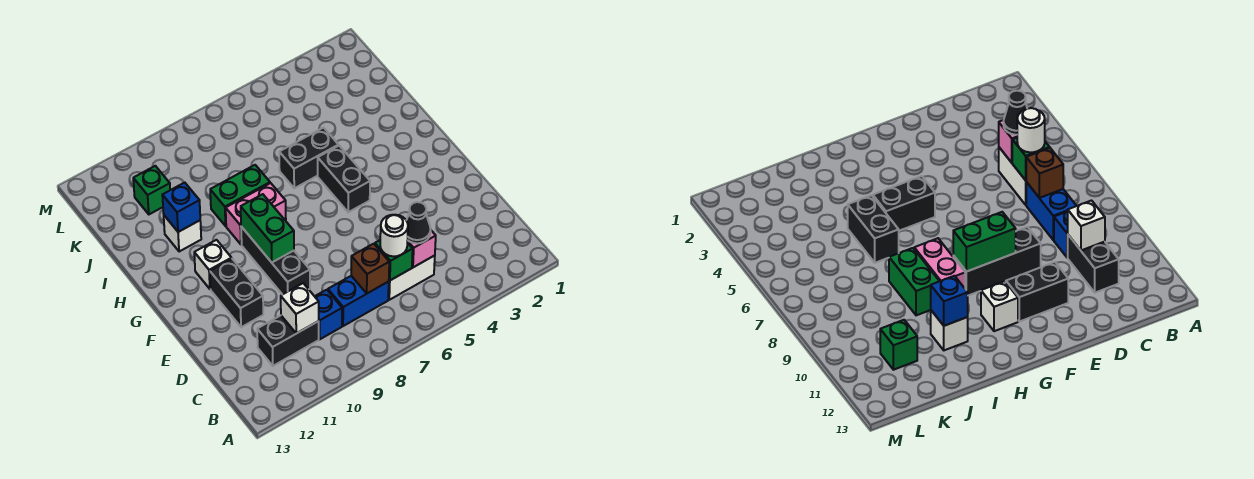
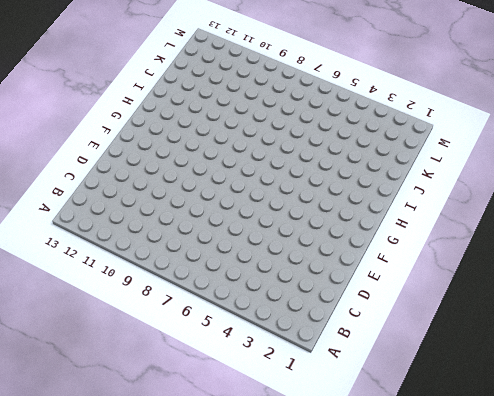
none -> white brick C5:C6 level 1
none -> blue brick C7:C8 level 1
none -> blue brick C9 level 1

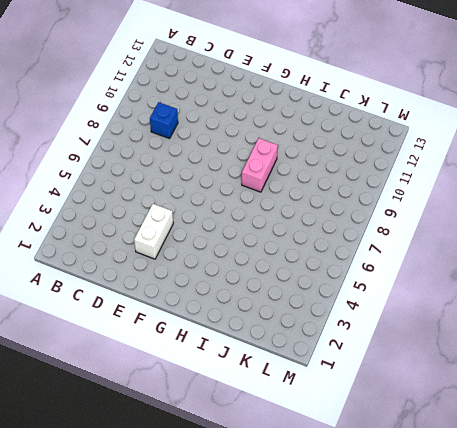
white brick E3:E4 level 1 -> white brick C5:C6 level 1
none -> blue brick C7:C8 level 1
none -> black brick C10:C11 level 1
none -> black brick E9:G9 level 1

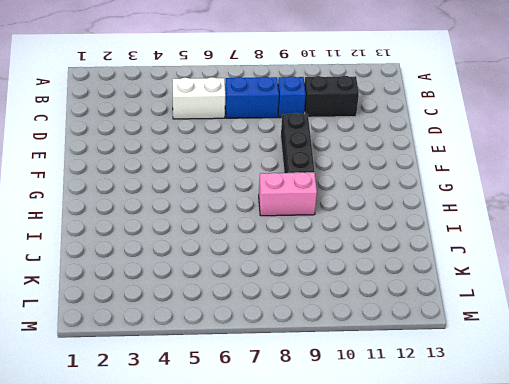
none -> black brick E11:F11 level 1
none -> black brick G5:H5 level 1
none -> white brick G11 level 1

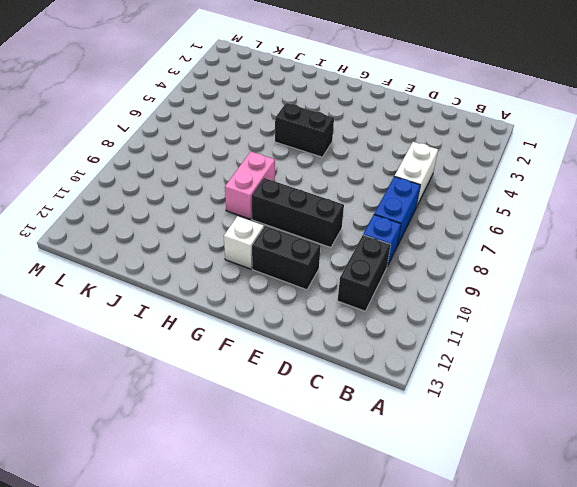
none -> black brick I5:I6 level 1
none -> green brick I8:I9 level 1
none -> white brick I11 level 1

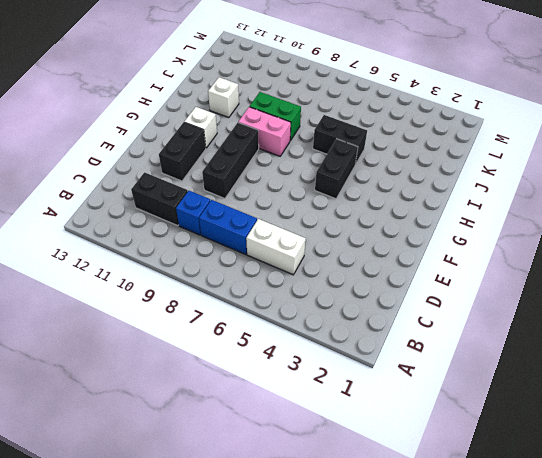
none -> green brick K11 level 1
none -> pink brick C5 level 2
none -> green brick C6 level 2

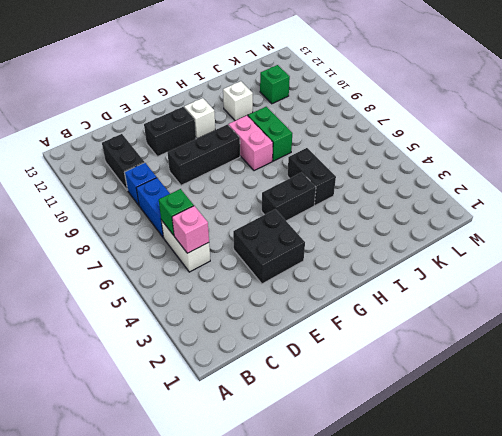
black brick E3:F4 level 1 -> none
none -> brown brick C7 level 2
none -> white brick C10 level 2
none -> green brick F9:G9 level 2

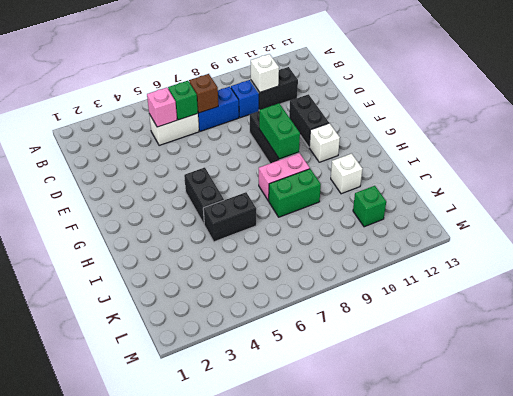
none -> blue brick I11 level 2
none -> black cone C5 level 3
none -> white round brick C6 level 3

